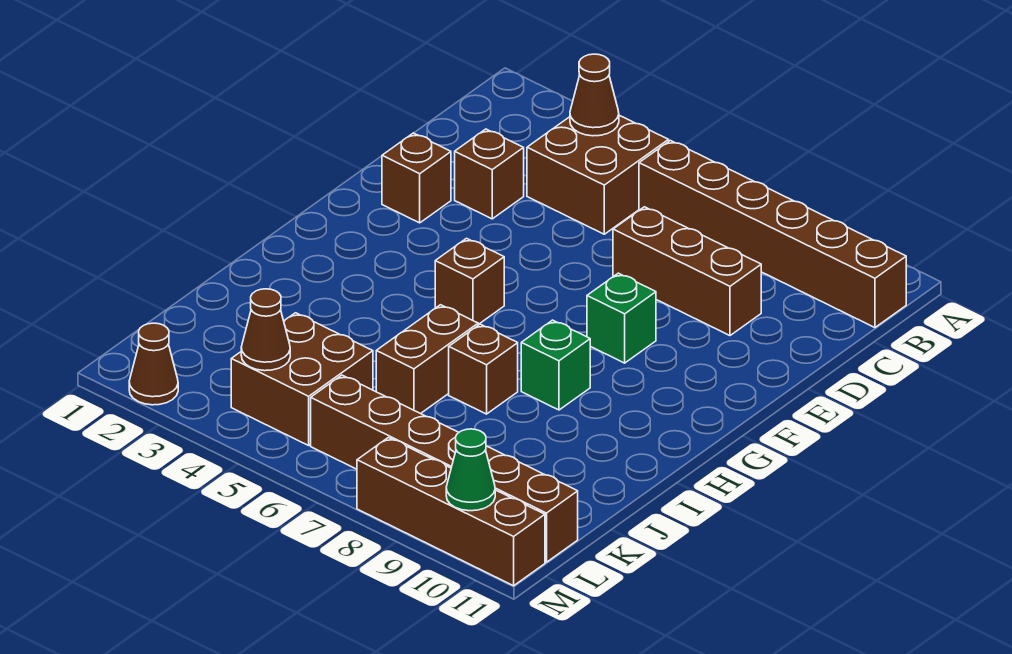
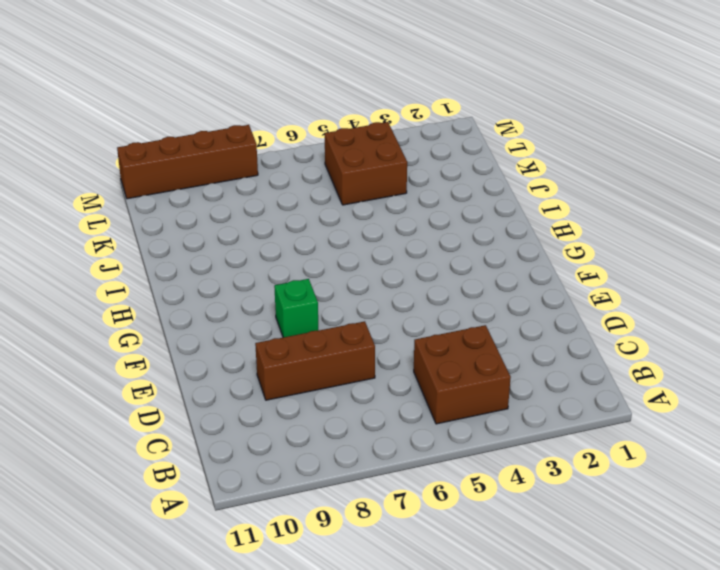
none -> brown brick B6:B11 level 1
none -> brown brick D3 level 1
none -> brown brick E2 level 1

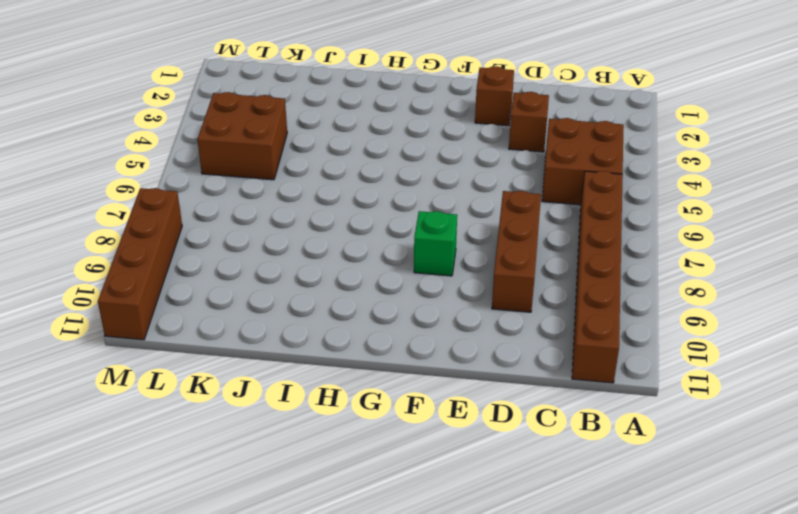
none -> brown brick G5 level 1
none -> green brick H8 level 1
none -> brown brick I6:J6 level 1

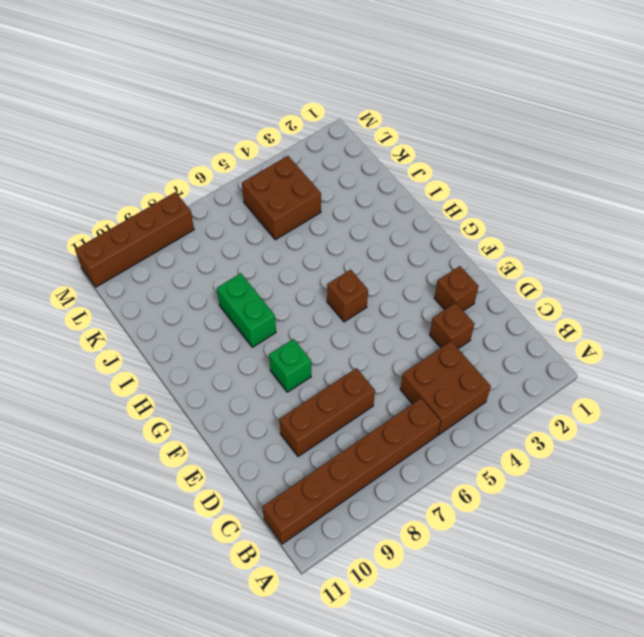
green brick H8:I8 level 1 -> green brick H8 level 1
none -> brown brick I6:J6 level 1
none -> brown brick I7 level 1
none -> brown brick L6:L11 level 1

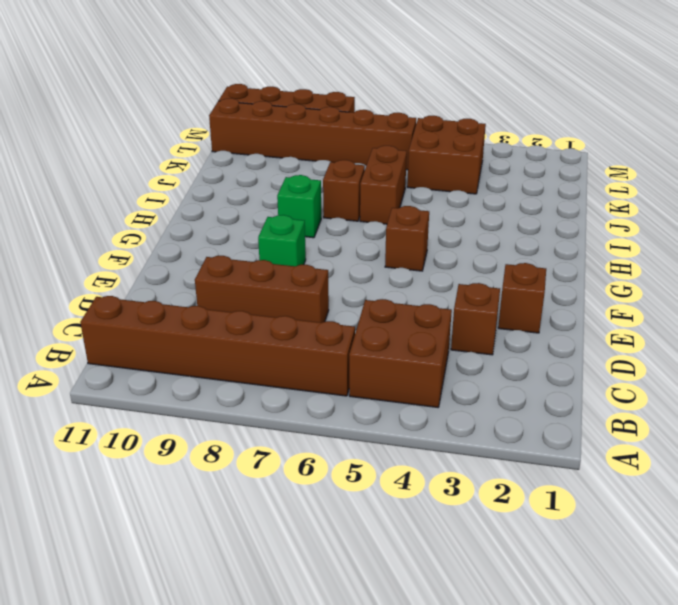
none -> brown cone M2 level 1
none -> brown cone B4 level 2
none -> brown cone L4 level 2

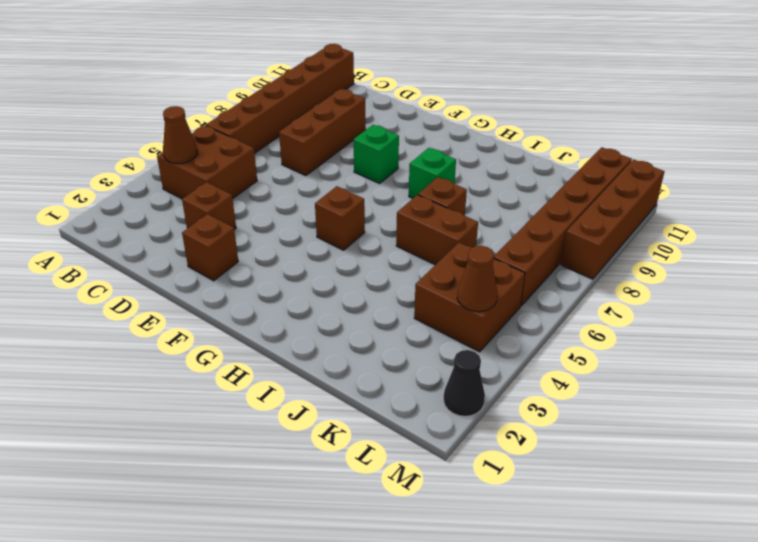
black cone M2 level 1 -> brown cone M2 level 1
none -> green cone M10 level 2

